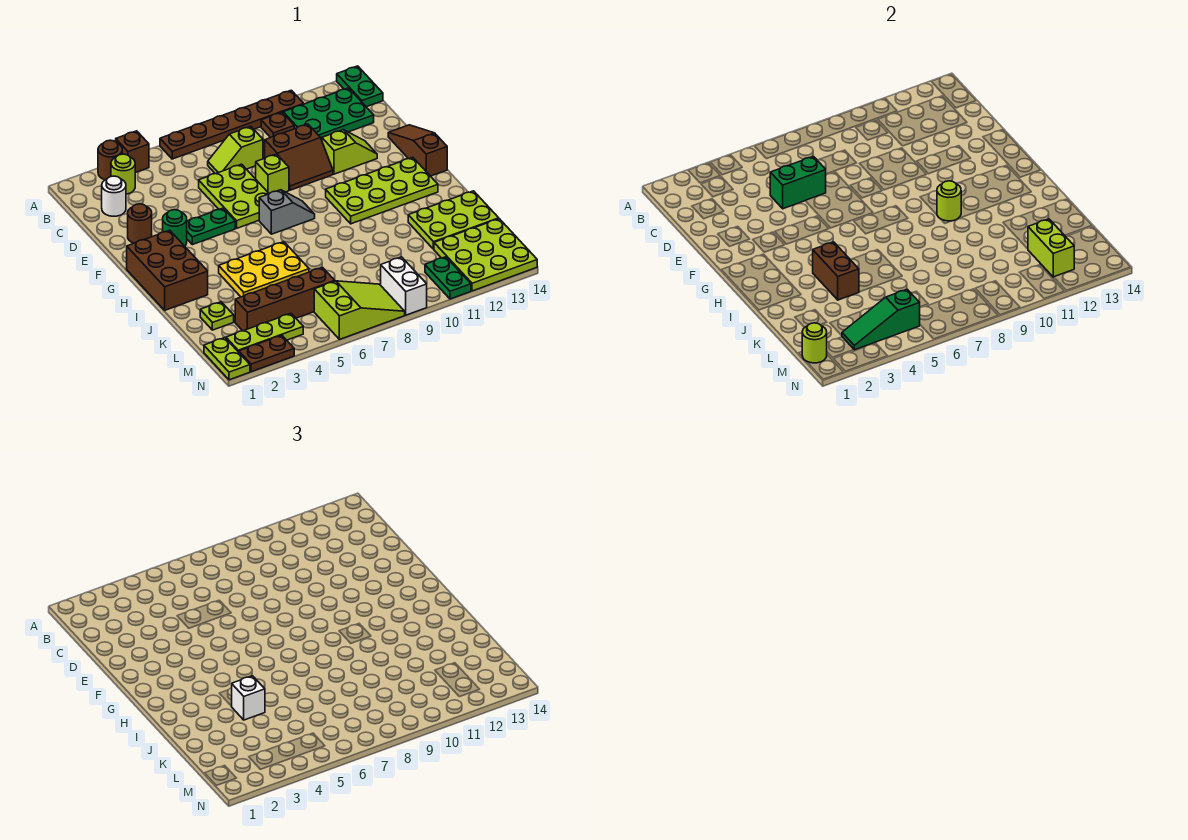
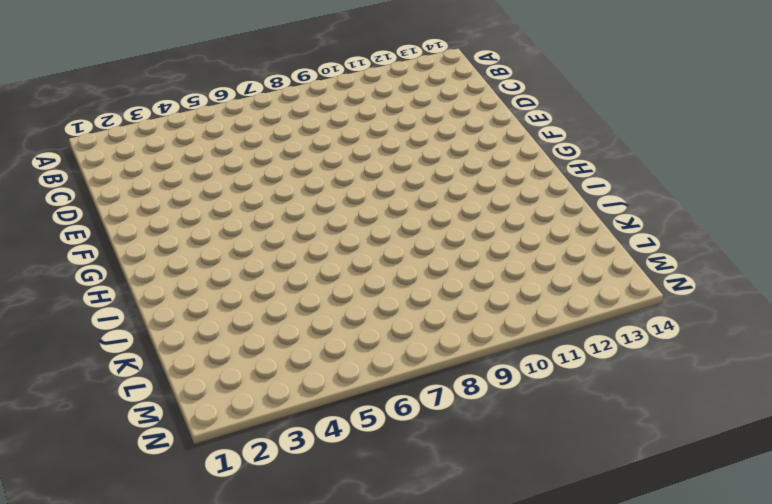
none -> brown round brick A3 level 1
none -> brown brick A4 level 1
none -> brown plate A6:A11 level 1
none -> green plate A14:B14 level 1

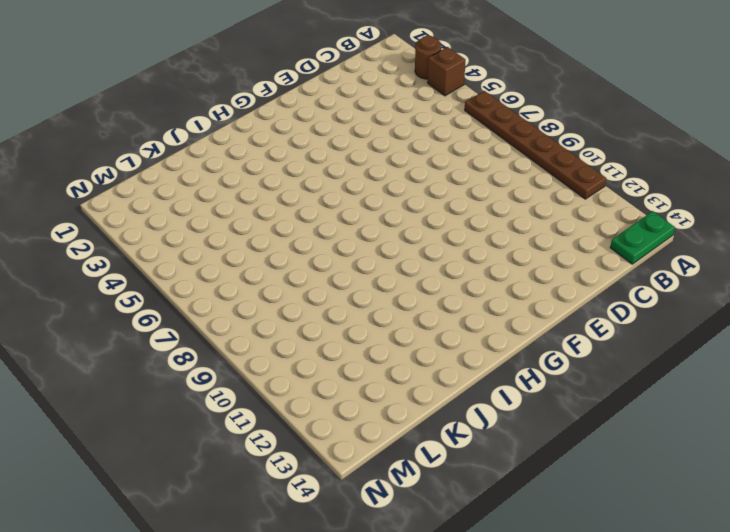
none -> lime round brick B3 level 1
none -> brown plate B10 level 1
none -> green plate B11:C13 level 1
none -> white round brick C2 level 1

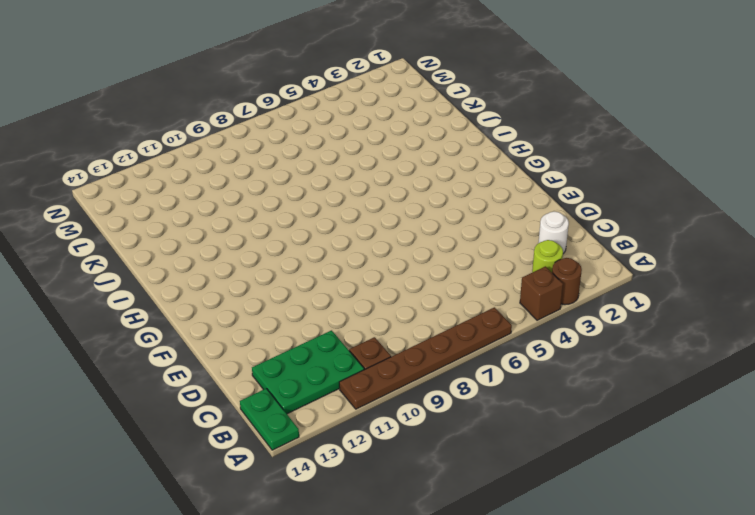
none -> lime slope C7:C8 level 1 top 8
none -> lime plate D6:F7 level 1
none -> brown slope D9:E10 level 1 top D
none -> brown round brick E2 level 1

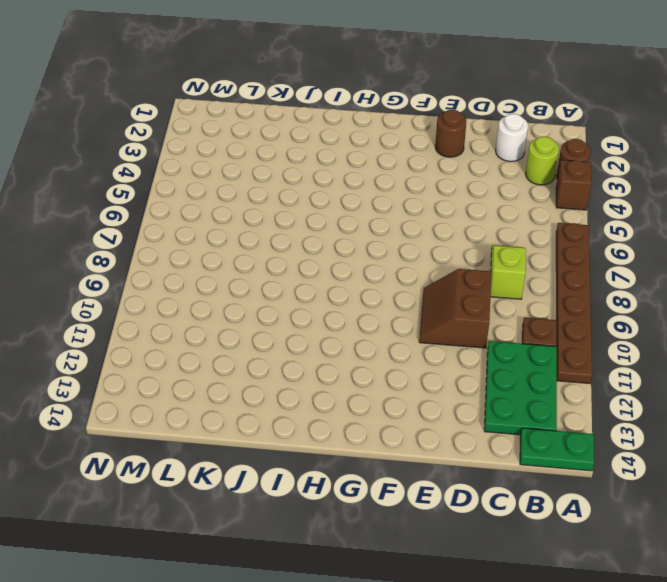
none -> lime plate D6:F7 level 1
none -> lime brick E8 level 1
none -> lime slope E11:E12 level 1 top 11
none -> brown slope E14:G14 level 1 top G

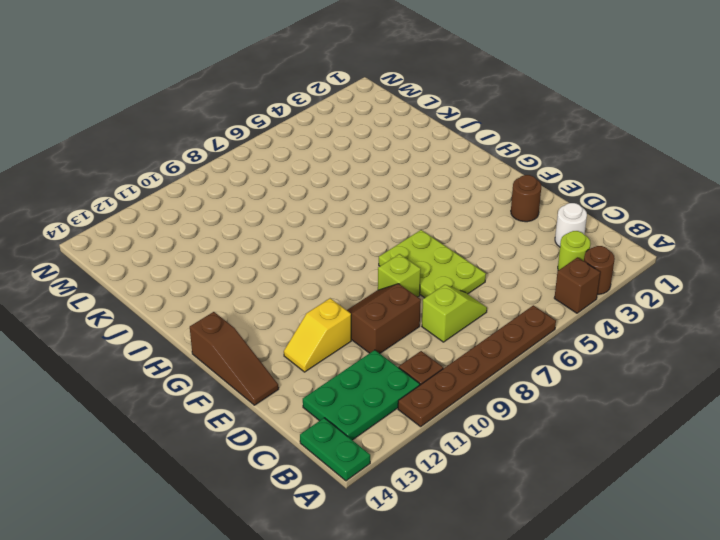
yellow slope E11:E12 level 1 top 11 -> lime slope E11:E12 level 1 top 11
none -> green round brick F3 level 1
none -> green plate F4:F5 level 1
none -> brown brick G1:I2 level 1
none -> grey slope G7:G8 level 1 top 7

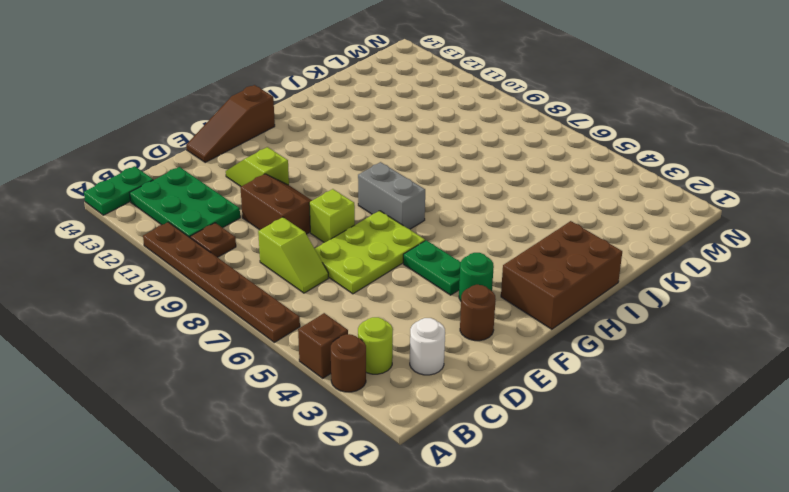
grey brick G7:G8 level 1 -> grey slope G7:G8 level 1 top 7
none -> lime plate G10:H13 level 1
none -> yellow plate I4:J6 level 1
none -> lime plate J12:K14 level 1
none -> lime plate K2 level 1

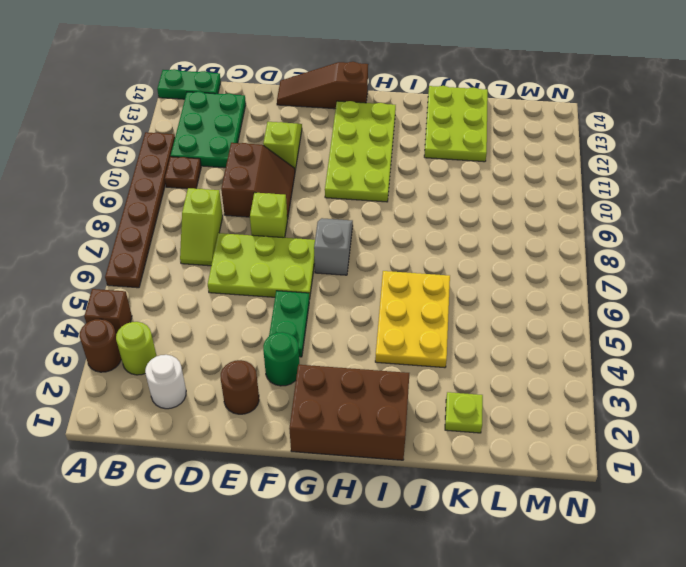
none -> brown brick L3:L6 level 1
none -> lime plate L12:N14 level 1
none -> lime plate M1:N1 level 1
none -> lime plate M2:M4 level 1

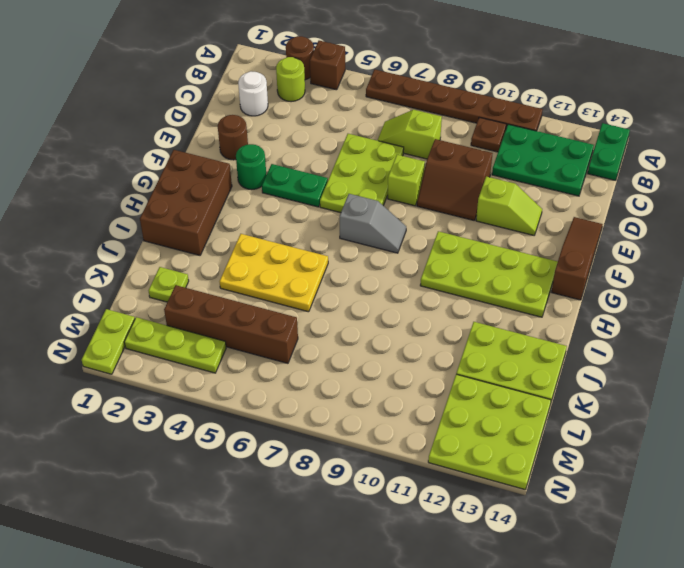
none -> lime slope M6:N8 level 1 top 6
none -> white brick M9:N9 level 1
none -> green plate M11:N11 level 1
none -> brown plate N2:N3 level 1

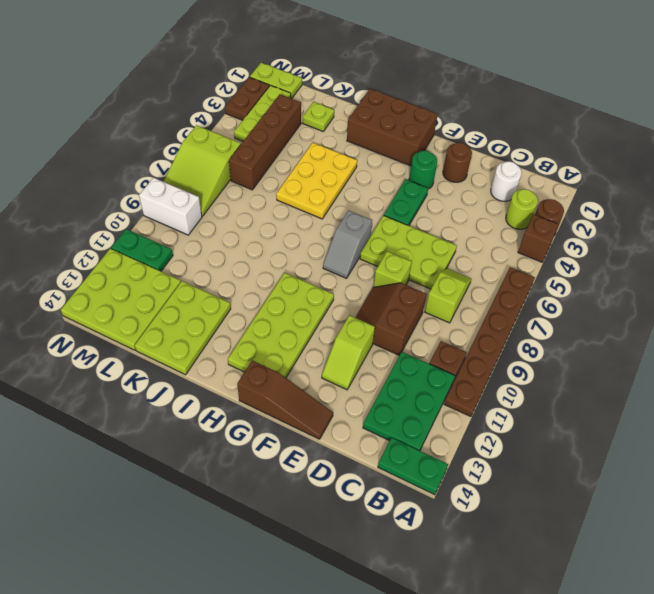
none -> green brick D5:D6 level 2
none -> lime round brick H10 level 2
none -> brown brick I4:J4 level 2
none -> lime brick L12:M12 level 2

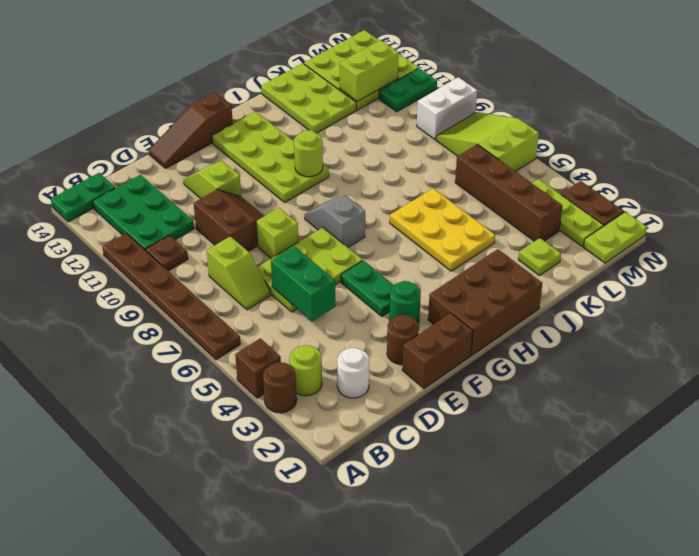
brown brick E1:F1 level 1 -> brown brick I4:J4 level 2
none -> lime round brick M1 level 2
none -> green slope M3:M5 level 2 top 5
none -> white brick J4 level 3

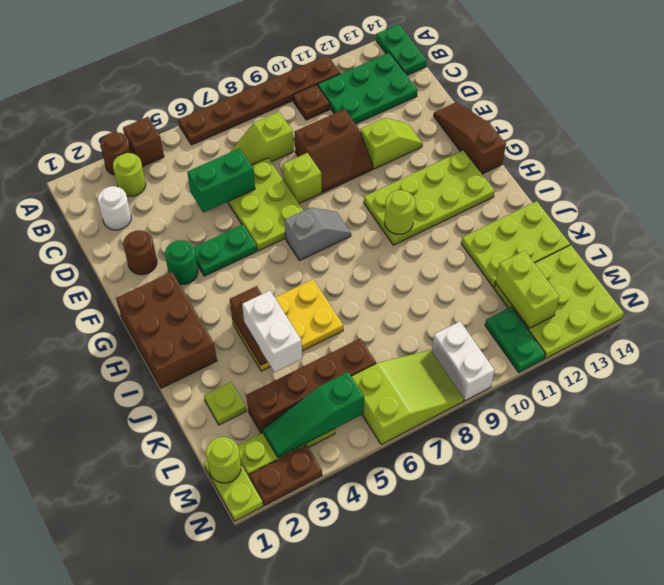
white brick J4:K4 level 3 -> white brick J4 level 3

